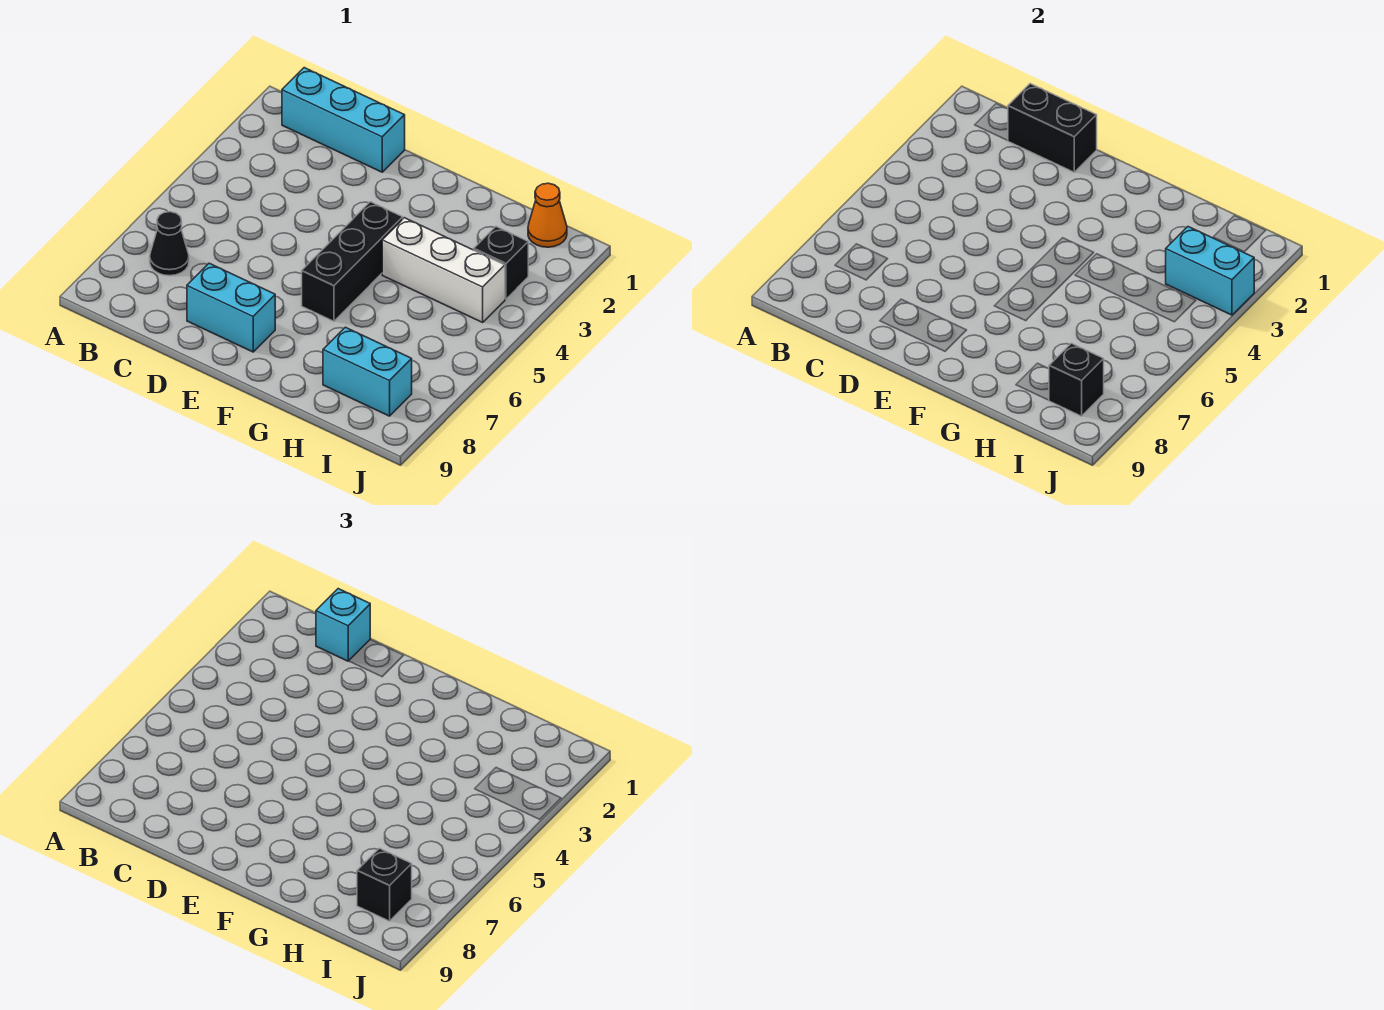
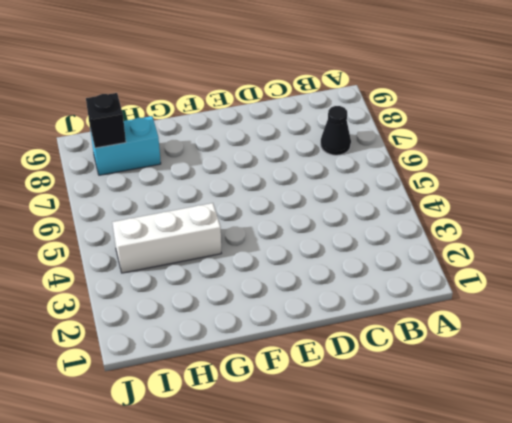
none -> cyan brick B1:D1 level 1
none -> cyan brick D8:E8 level 1
none -> black brick F4:F6 level 1

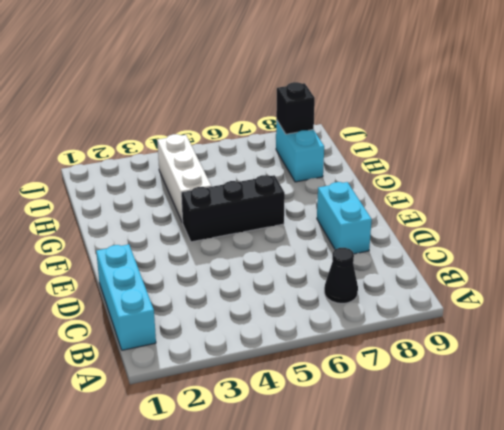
none -> orange cone I1 level 1
none -> black brick I3 level 1
none -> black brick C1:D1 level 2

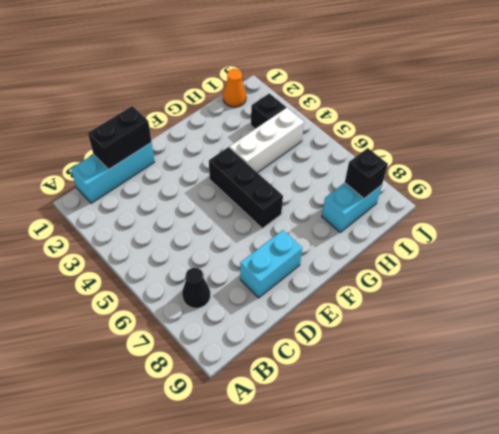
none -> cyan brick I3:J3 level 2
none -> cyan brick C1 level 3
none -> black brick I8 level 3

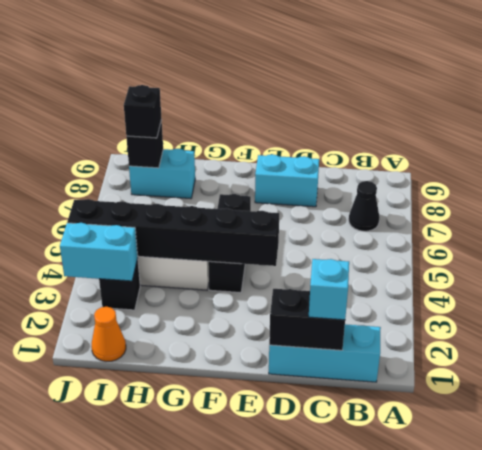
black brick E4:J4 level 2 -> none

